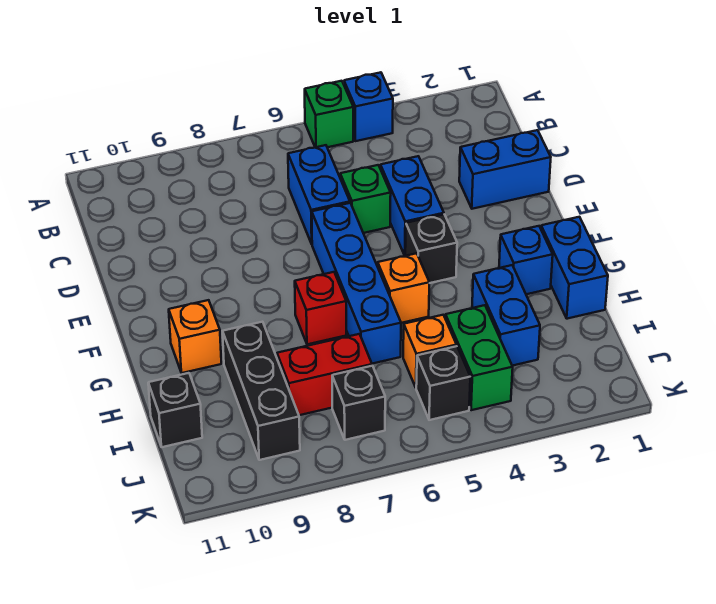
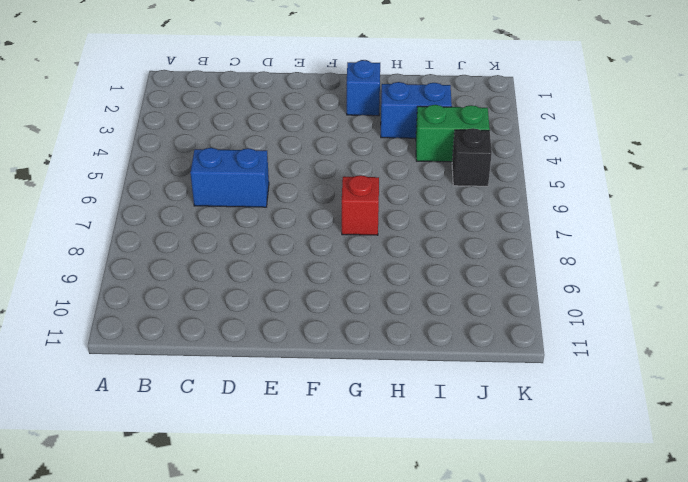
none -> blue brick A4 level 1
none -> green brick A5 level 1
none -> blue brick D1:D2 level 1

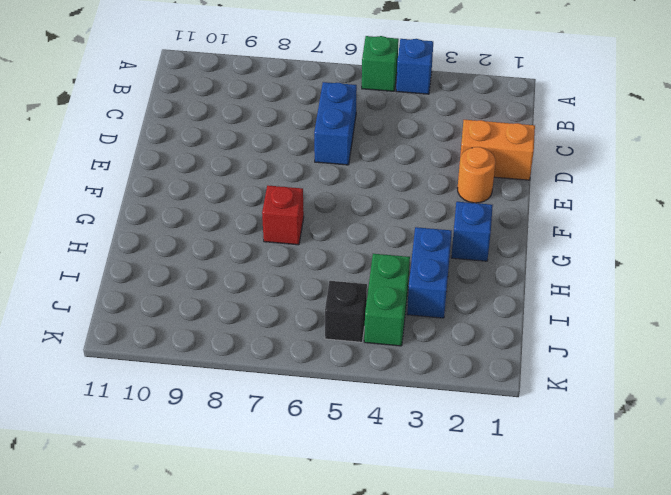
orange brick D1:D2 level 1 -> blue brick D1:D2 level 1
orange round brick E2 level 1 -> none
none -> blue brick D4:E4 level 1
none -> green brick D5 level 1
none -> blue brick E6:H6 level 1

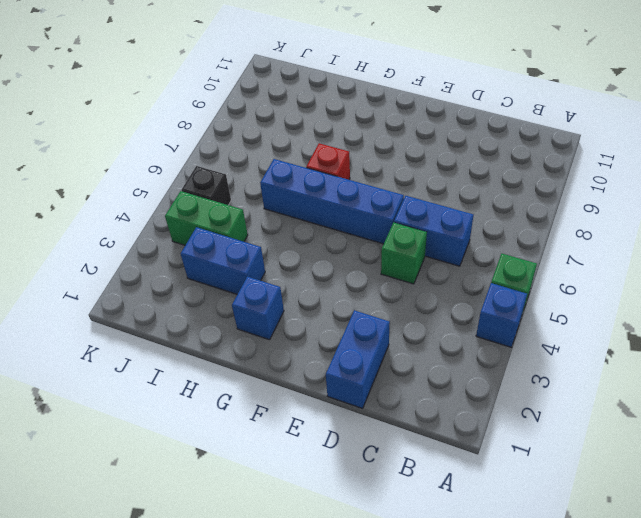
none -> blue brick D4:E4 level 1
none -> black brick F4 level 1
none -> blue brick G1:H1 level 1

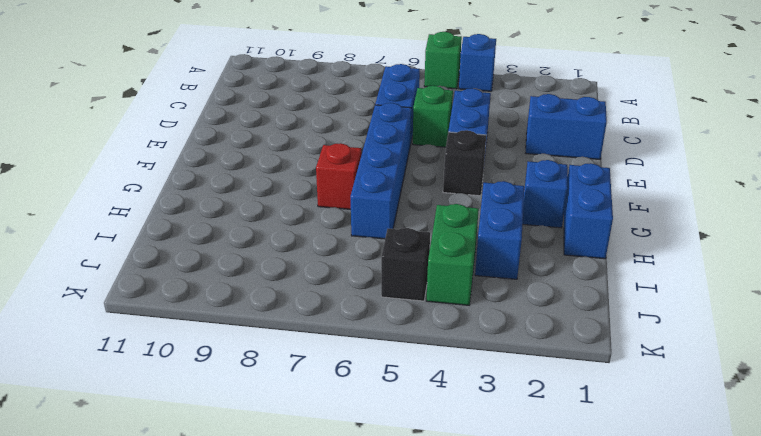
none -> orange brick G5 level 1
none -> orange brick G10 level 1
none -> black brick H9:J9 level 1

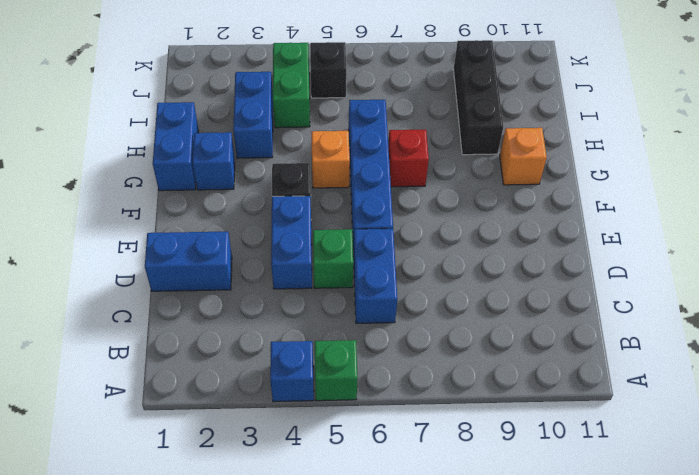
none -> orange brick I5 level 1
none -> red brick I7:I8 level 1
none -> black brick I11 level 1

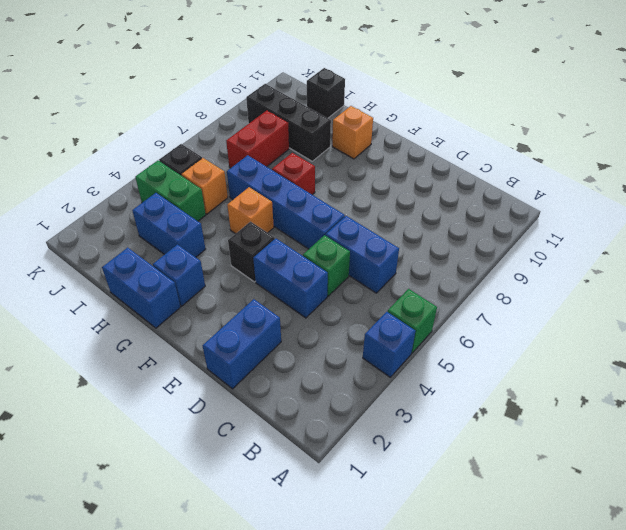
none -> black brick J7 level 1

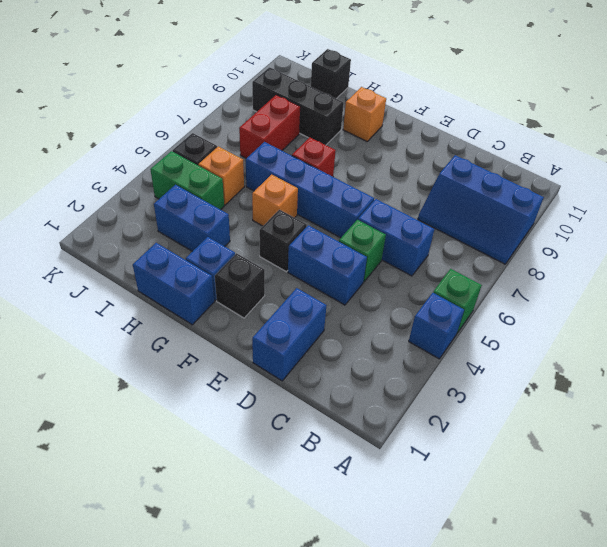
blue slope A8:C9 level 1 top 9 -> none
black brick F2 level 1 -> black brick J7 level 1

